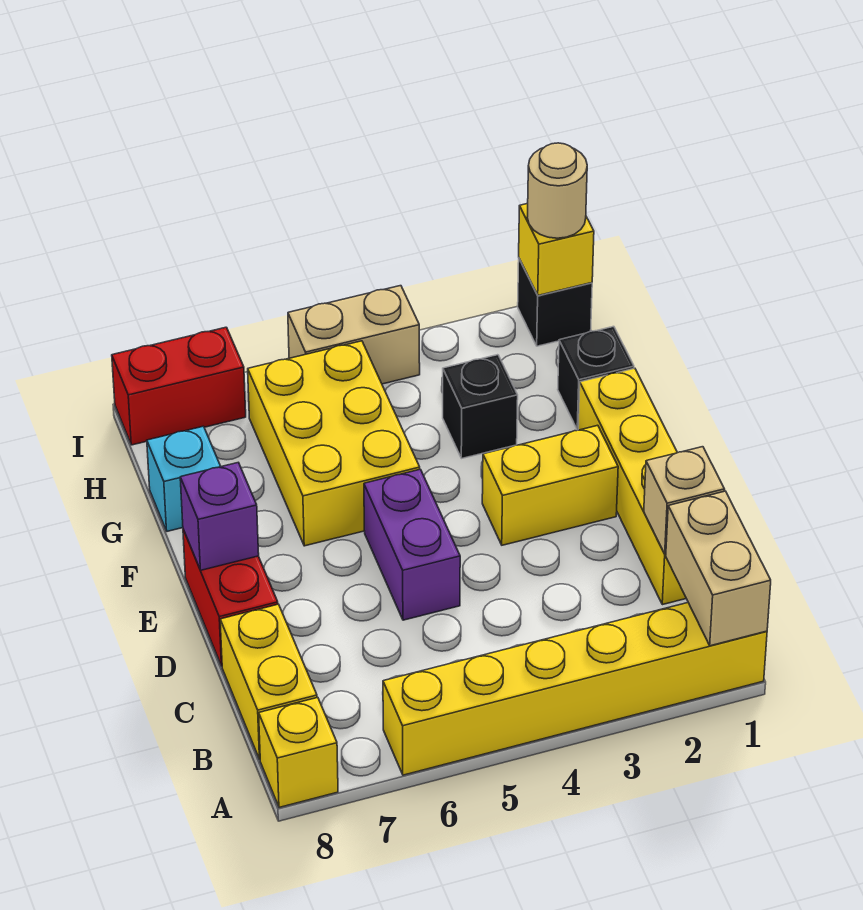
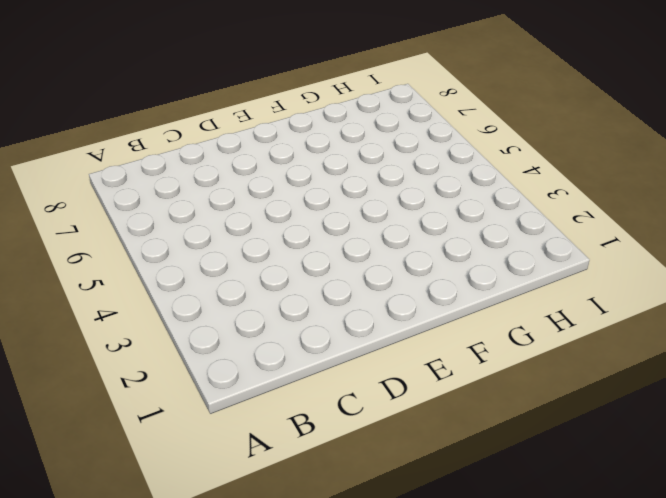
none -> yellow brick A1:A6 level 1
none -> yellow brick A8 level 1
none -> yellow brick B8:C8 level 1

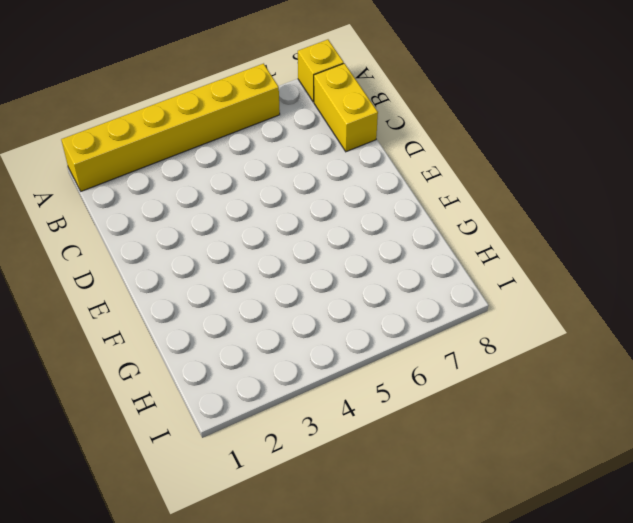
none -> yellow brick C1:F1 level 1
none -> purple brick D5:E5 level 1
none -> red brick D8:E8 level 1

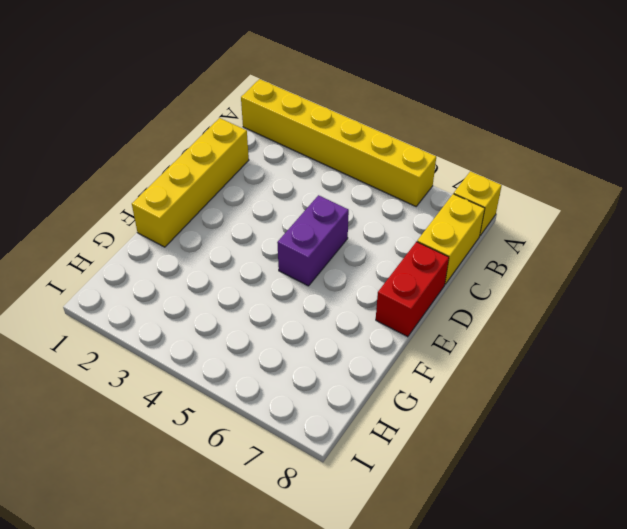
none -> yellow brick E2:E3 level 1
none -> yellow brick F5:H6 level 1
none -> black brick G1 level 1

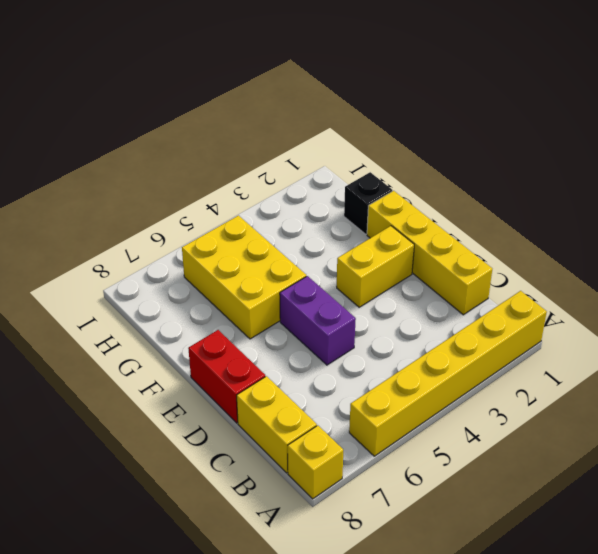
none -> black brick G3 level 1
none -> cyan brick G8 level 1
none -> black brick I1 level 1

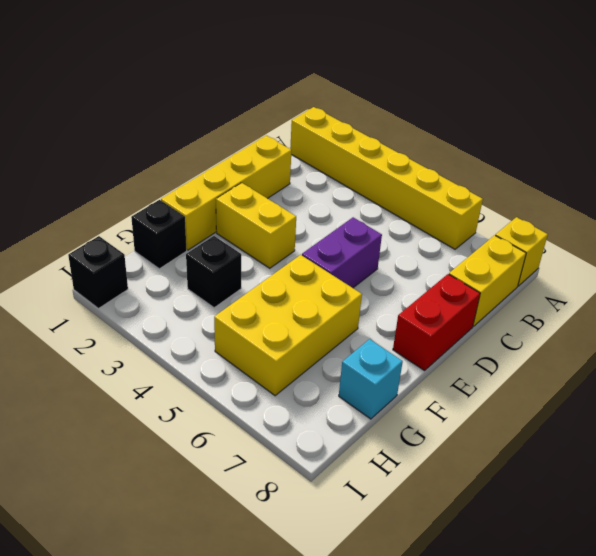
none -> tan brick I4:I5 level 1
none -> red brick I7:I8 level 1
none -> tan brick A1:B1 level 2

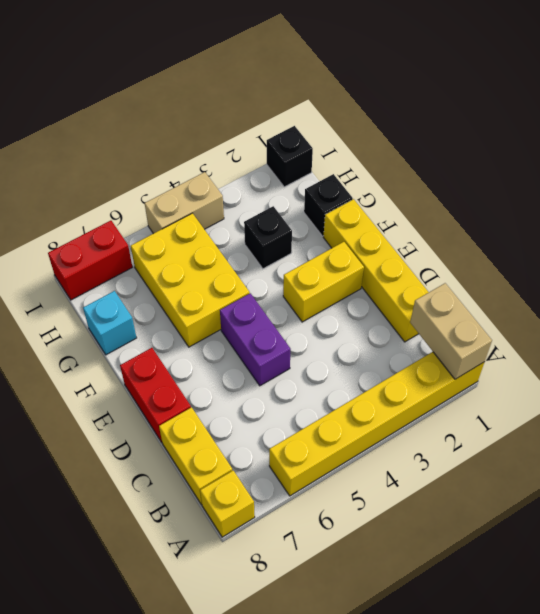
none -> tan brick C1 level 2
none -> purple brick E8 level 2
none -> yellow brick I1 level 2

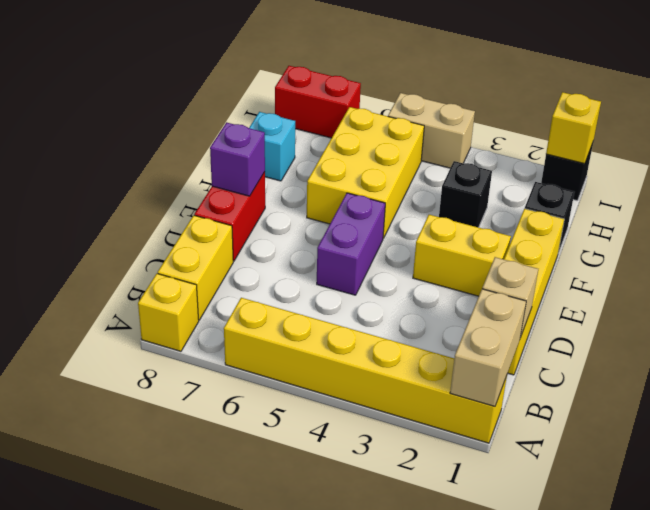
none -> tan round brick I1 level 3

